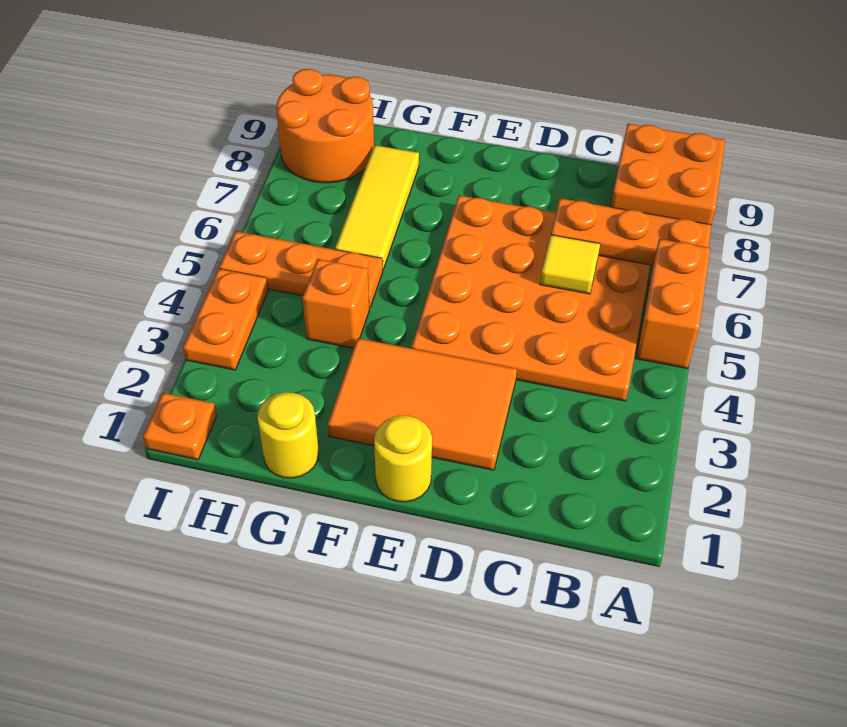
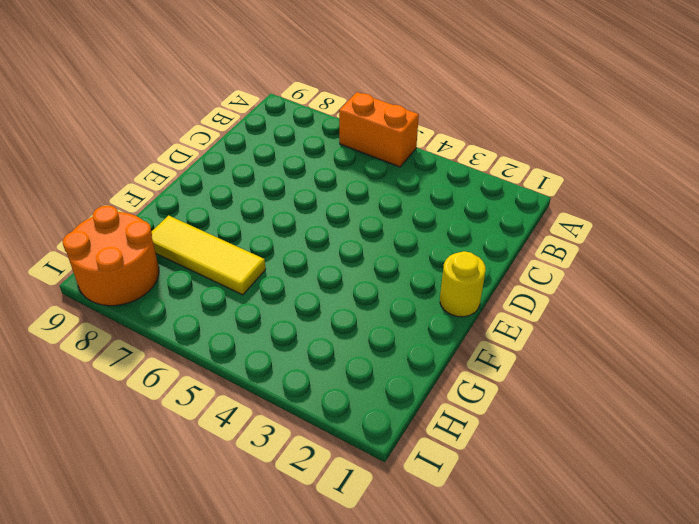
none -> orange brick A8:B9 level 1
none -> orange plate B4:E7 level 1
none -> orange tile D2:F3 level 1

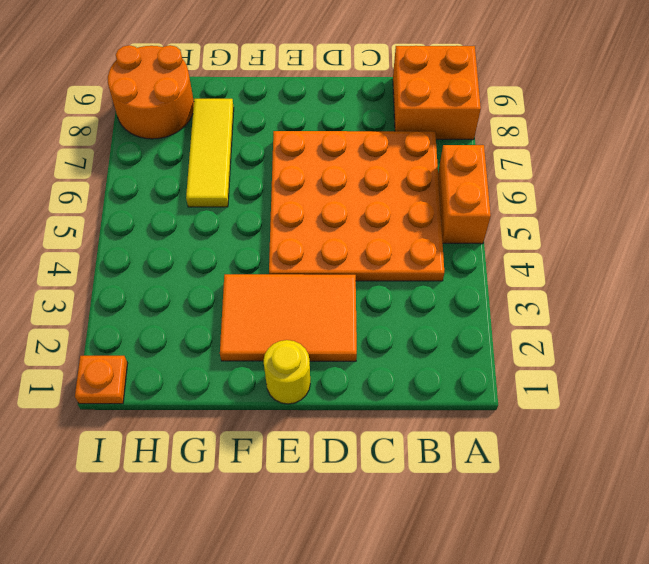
none -> yellow round brick G1 level 1
none -> orange brick G4 level 1
none -> orange plate G5:I5 level 1

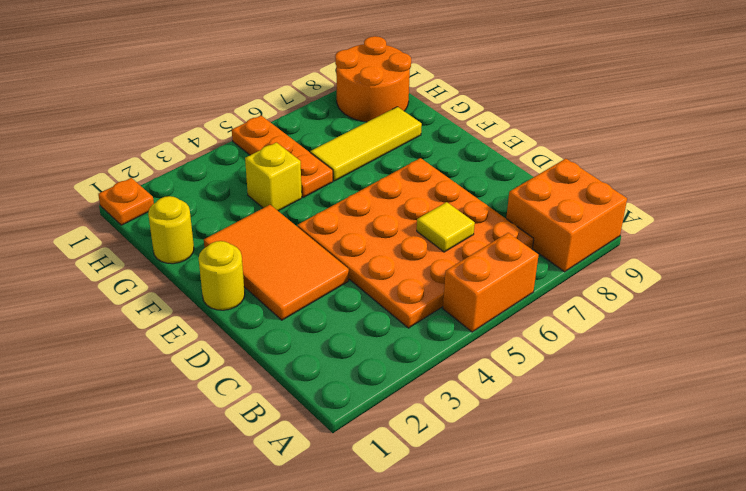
yellow brick G4 level 1 -> orange brick G4 level 1
none -> orange plate I3:I4 level 1
none -> orange plate A7:C7 level 2

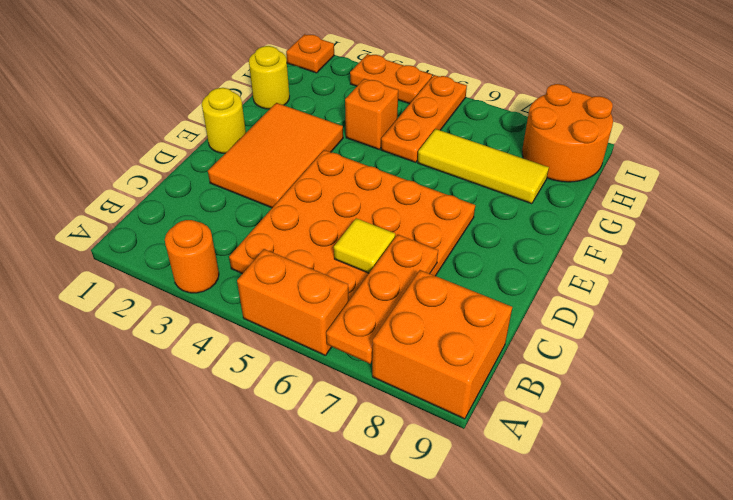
orange round brick A3 level 1 -> none

